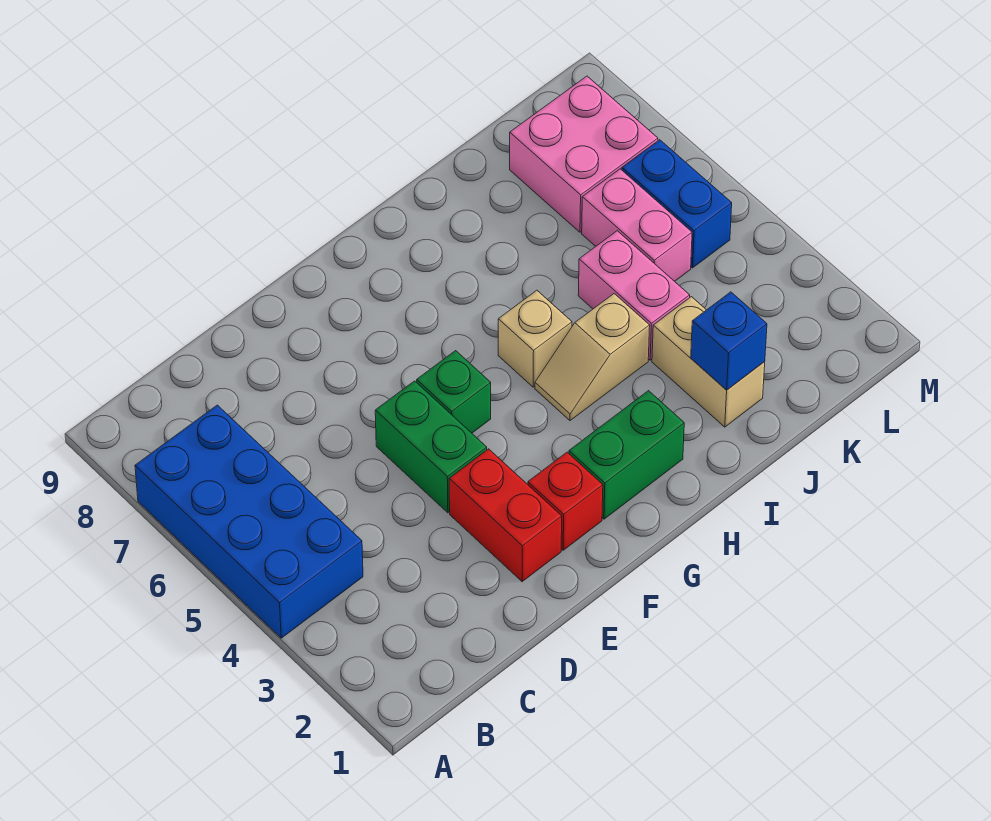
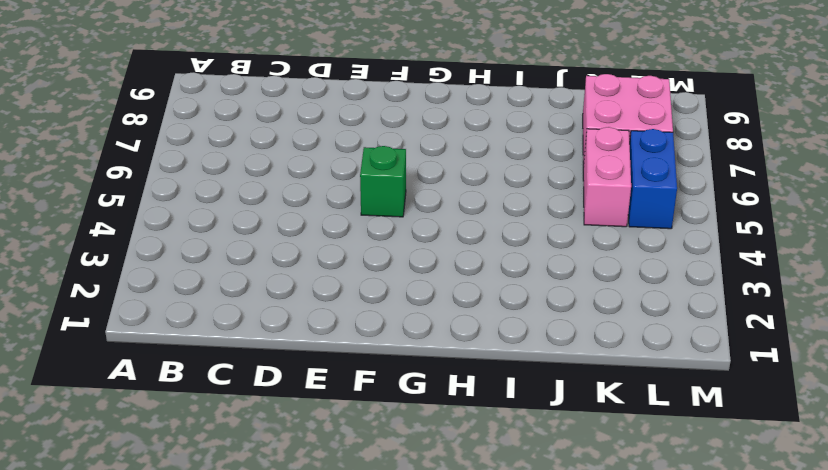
none -> blue brick A4:B7 level 1
none -> red brick E2:E3 level 1
none -> green brick E4:E5 level 1

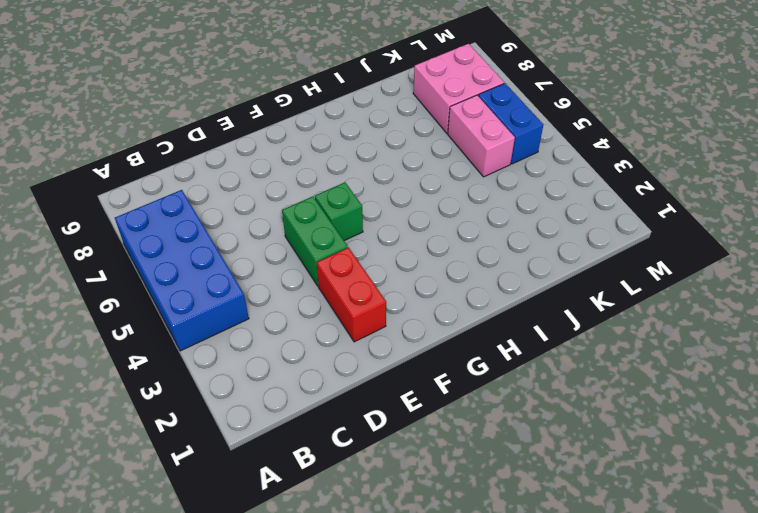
none -> red brick F2 level 1
none -> green brick G2:H2 level 1
none -> tan slope H4:I4 level 1 top I

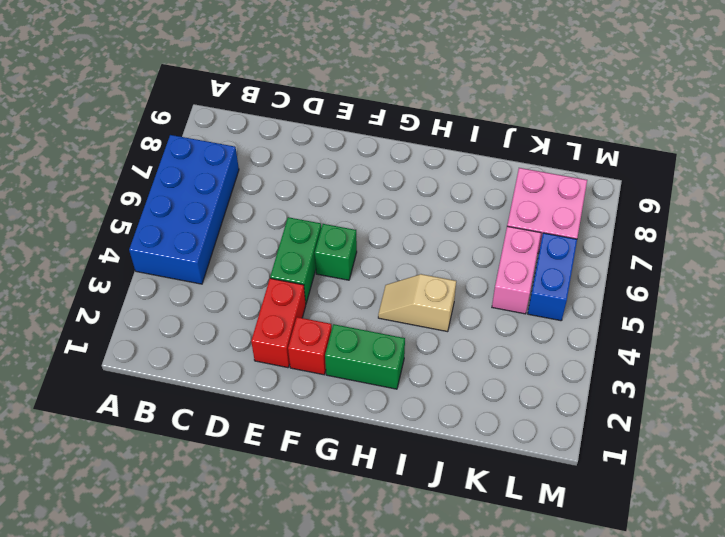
none -> tan brick H5 level 1
none -> tan brick J2:J3 level 1
none -> pink brick J4:J5 level 1

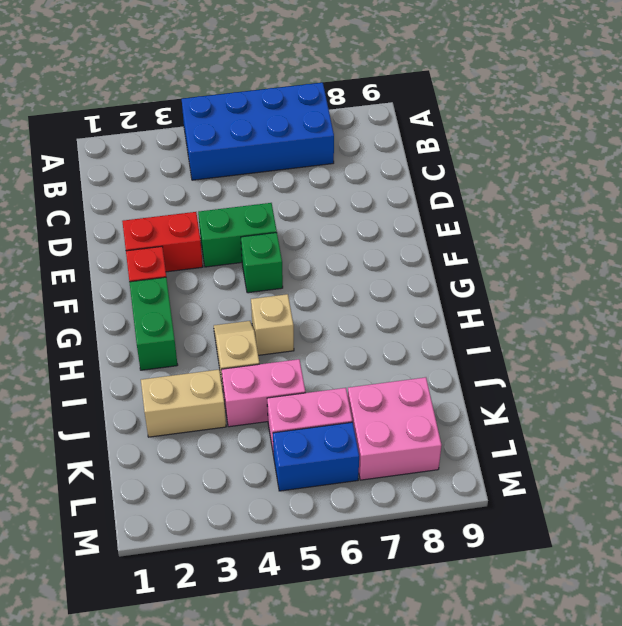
none -> blue brick J2 level 2

